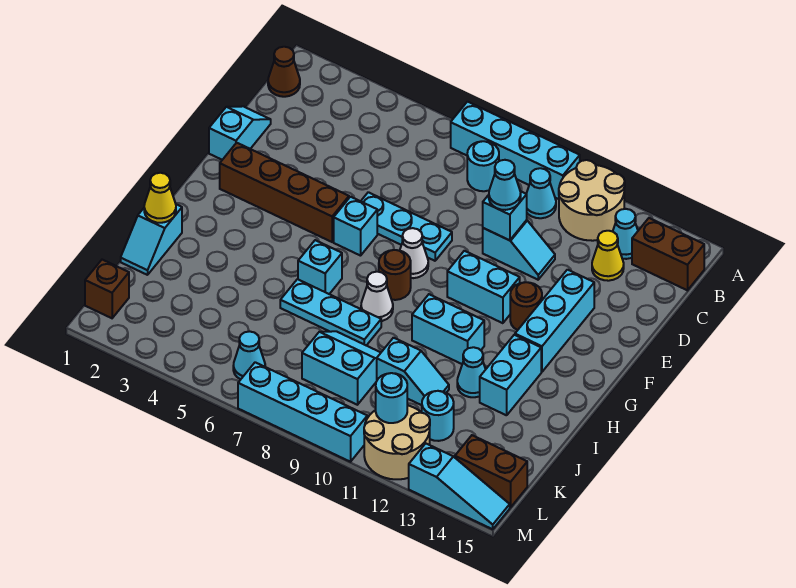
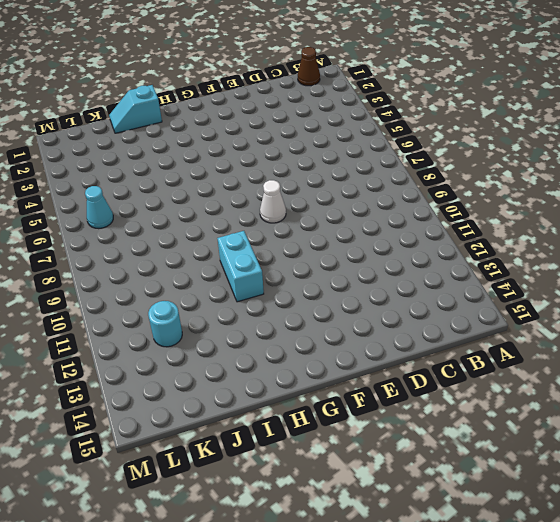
none -> cyan brick A7:A10 level 1
none -> tan round brick A11:B12 level 1
none -> cyan round brick B8 level 1
none -> cyan cone B10 level 1

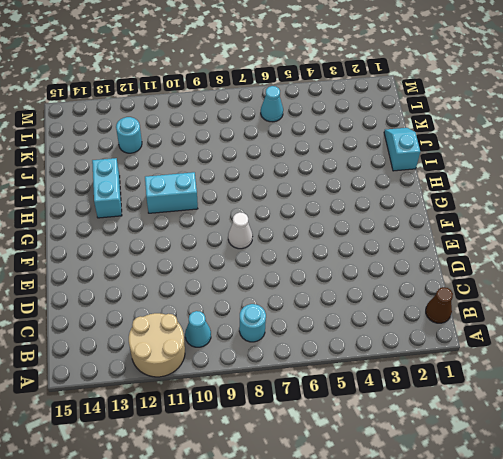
none -> cyan brick A7:A10 level 1
none -> cyan cone B13 level 1
none -> brown brick B14:B15 level 1
none -> yellow cone C13 level 1

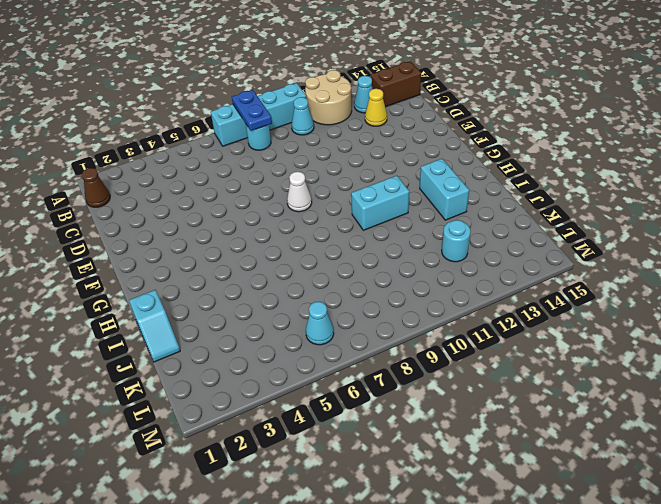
blue plate A8:B8 level 2 -> none
none -> cyan slope D1:E1 level 1 top E
none -> cyan slope D10:D11 level 1 top 10
none -> cyan plate E6:E8 level 1
none -> cyan brick E13:G13 level 1

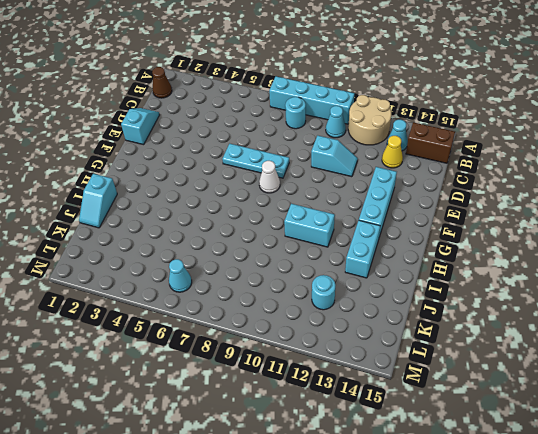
none -> brown brick F2:F5 level 1
none -> cyan brick F6 level 1
none -> cyan brick F10:F11 level 1
none -> brown round brick F12 level 1

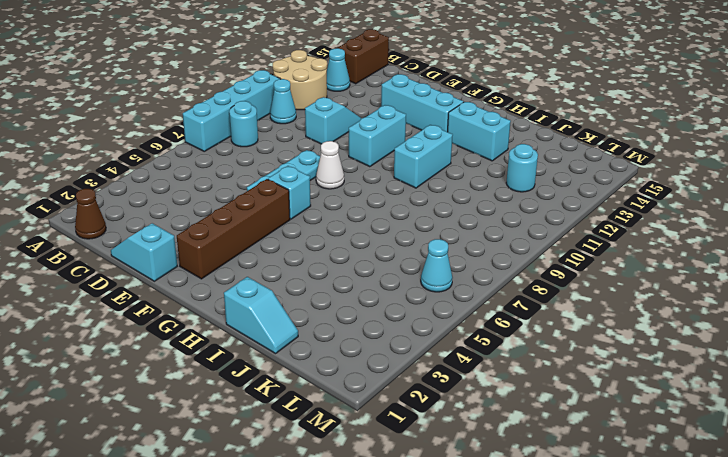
none -> yellow cone C13 level 1
none -> brown round brick F12 level 1
none -> brown round brick G8 level 1
none -> cyan brick H6 level 1

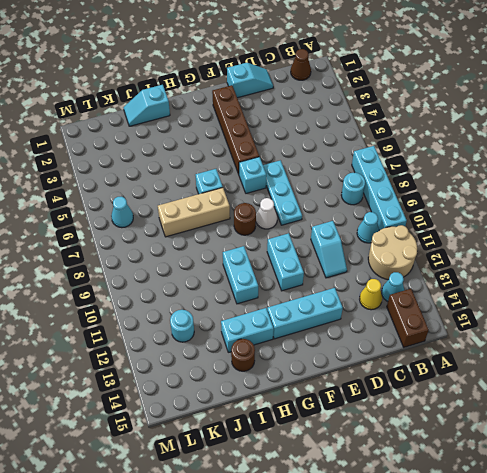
tan brick H7:J7 level 1 -> cyan plate I6:I8 level 1
brown round brick I14 level 1 -> brown round brick F12 level 1
none -> white cone H8 level 1
none -> cyan cone I12 level 1
none -> cyan slope J8:K9 level 1 top K
none -> cyan slope J10:J11 level 1 top 10

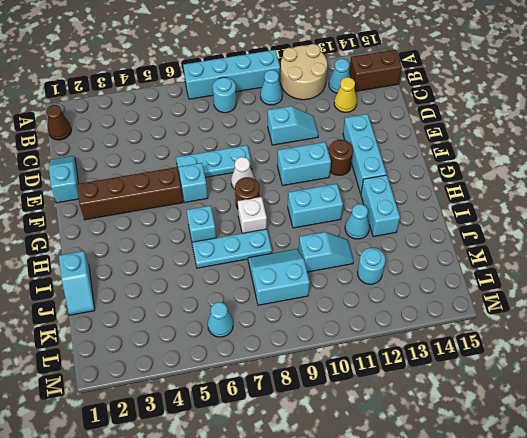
white brick H8 level 1 -> white cone H8 level 1
none -> brown brick L1 level 1
none -> tan round brick L11:M12 level 1
none -> brown brick L14:L15 level 1
none -> cyan brick M7:M10 level 1

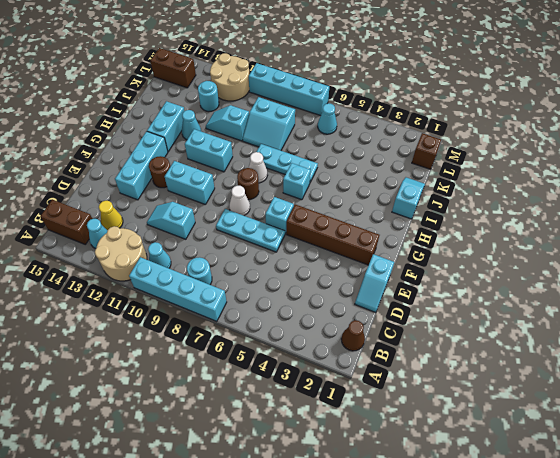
none -> cyan slope M13:M15 level 1 top 13
none -> cyan brick D10 level 2
none -> yellow cone I1 level 2
none -> cyan round brick L11 level 2

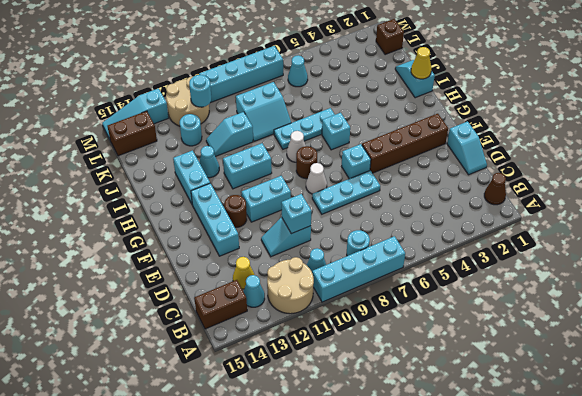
none -> cyan cone D10 level 3

